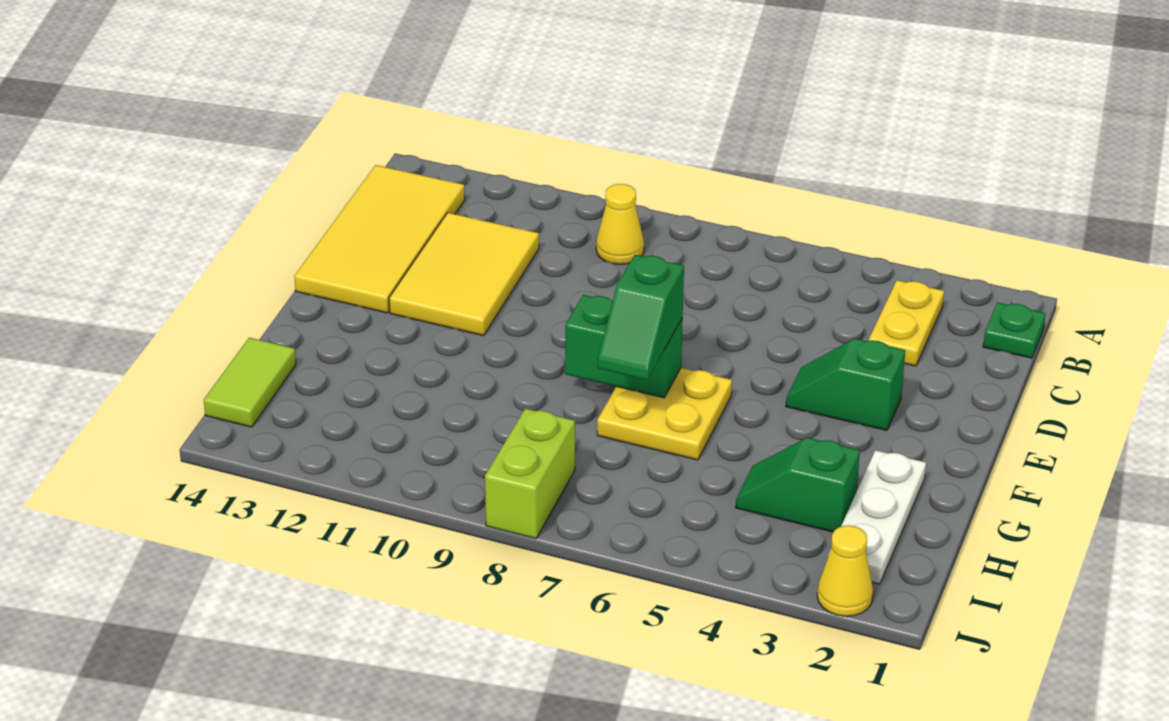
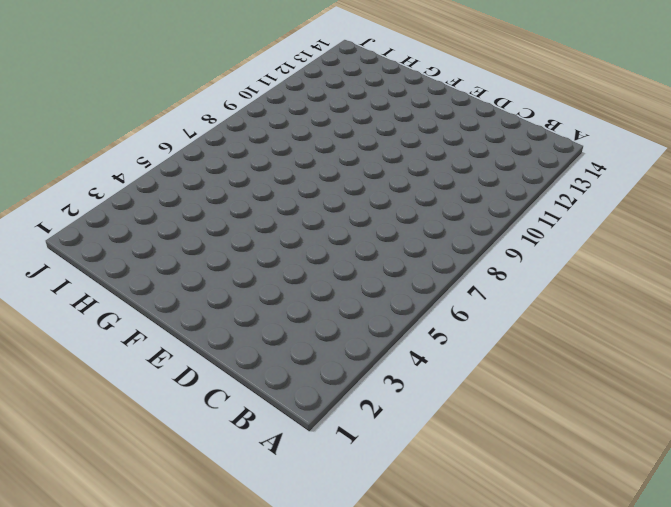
none -> green plate B1 level 1
none -> yellow plate B3:C3 level 1
none -> yellow cone B9 level 1

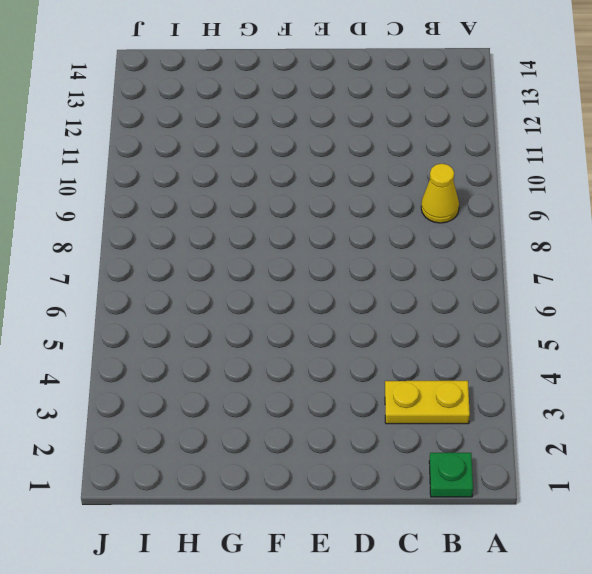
none -> yellow tile B13:E14 level 1
none -> yellow tile C11:E12 level 1
none -> green slope E3:E4 level 1 top 3

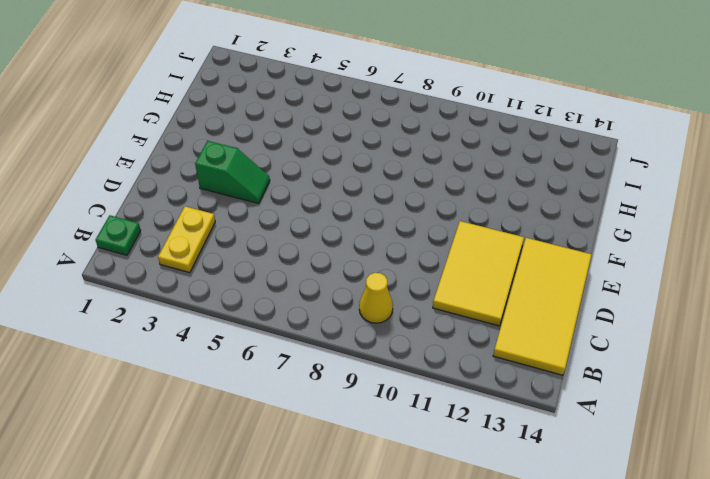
none -> yellow plate F6:G7 level 1
none -> white plate G2:I2 level 1
none -> green slope H3:H4 level 1 top 3

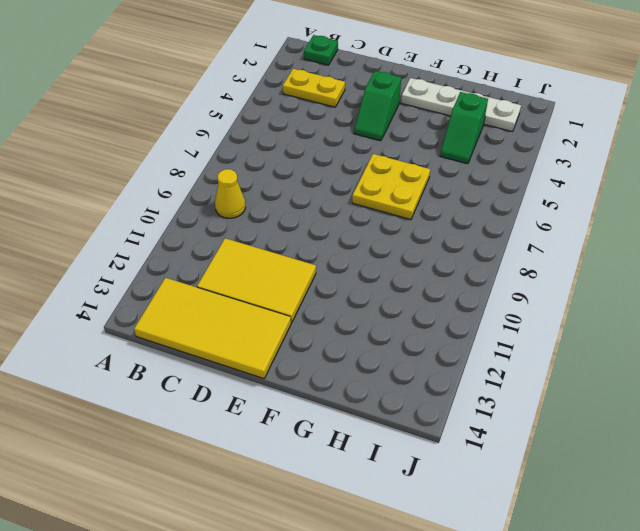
white plate F2:I2 level 1 -> white plate G2:I2 level 1
none -> lime tile H14:I14 level 1
none -> lime brick I8:J8 level 1
none -> yellow cone J2 level 1

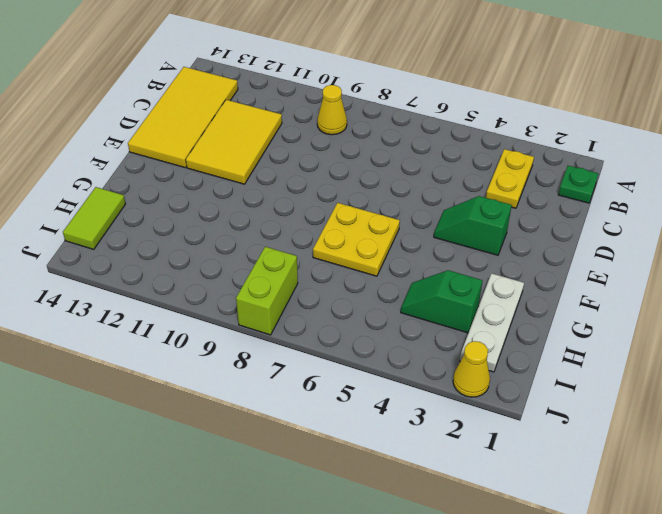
none -> green brick F7:F8 level 2
none -> green slope F7:G7 level 3 top F

